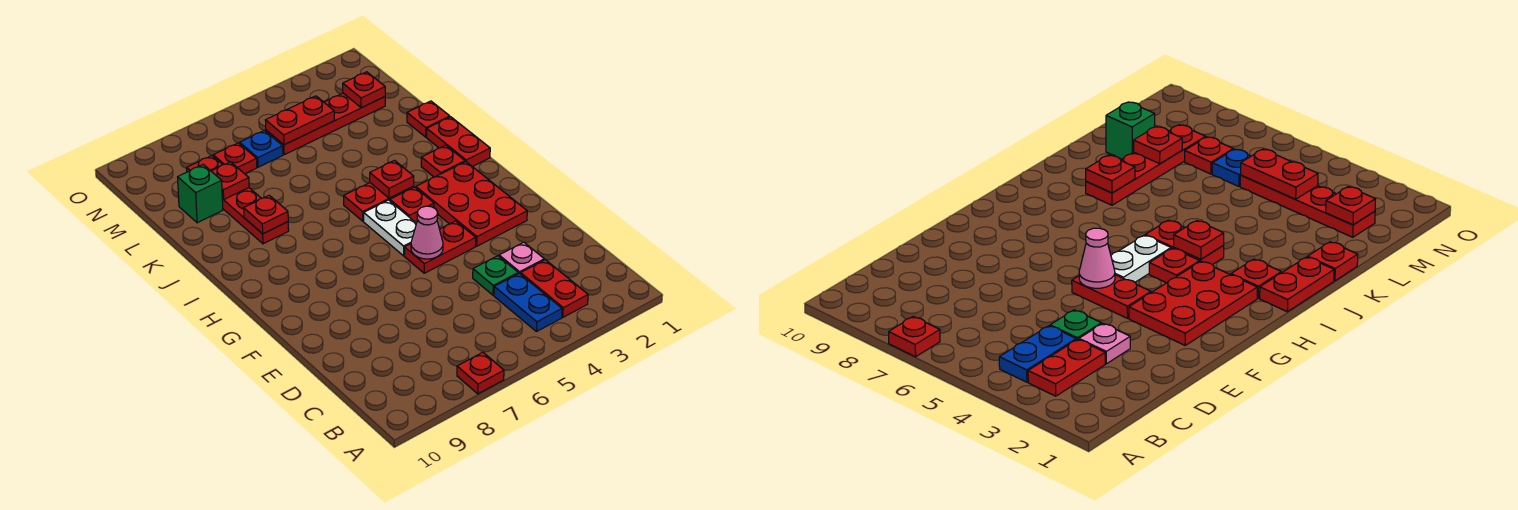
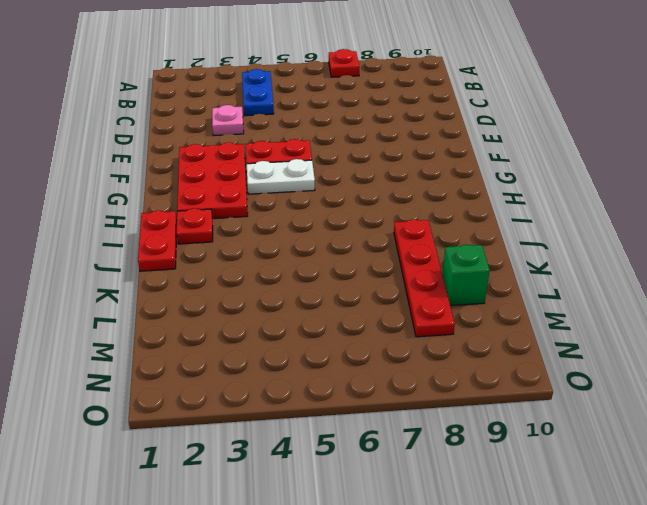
white plate G4:G5 level 1 -> white plate G5:H5 level 1
none -> red plate B3:C3 level 1
none -> green plate D4 level 1
none -> red plate H4 level 1

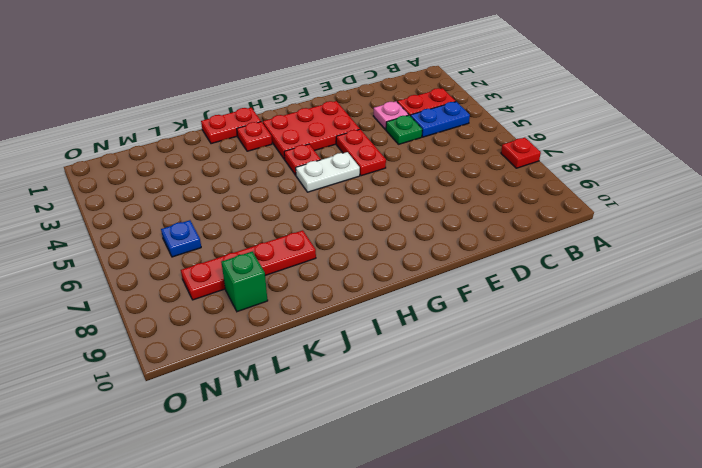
none -> red plate I4:I5 level 1
none -> red plate K1 level 1
none -> red plate M2:M5 level 1

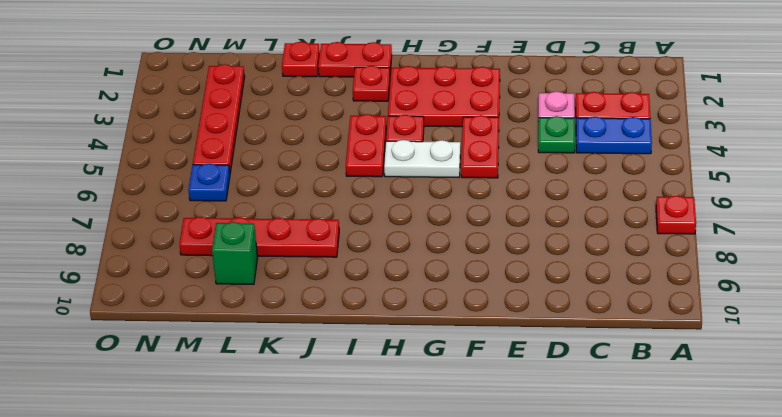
none -> red plate M7 level 1
none -> pink cone F5 level 2
none -> red plate I4 level 2

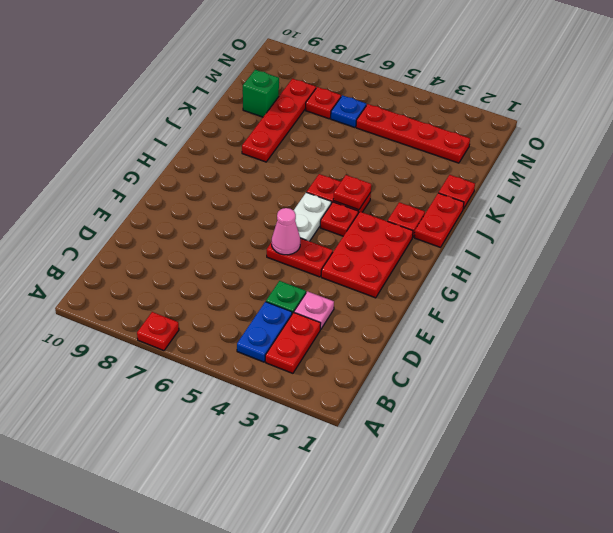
none -> red plate J8 level 2
none -> red plate L8 level 2
none -> red plate M2 level 2

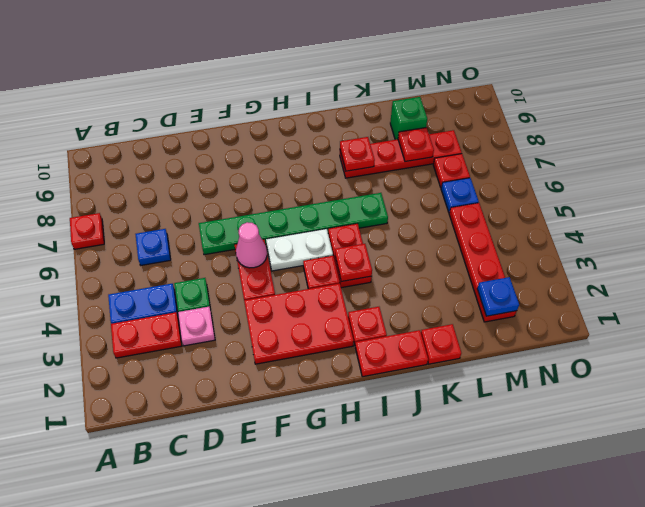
blue plate C6 level 1 -> none
green plate E6:J6 level 1 -> none
blue plate M2 level 2 -> red plate M2 level 2
none -> red plate M4:M5 level 2

